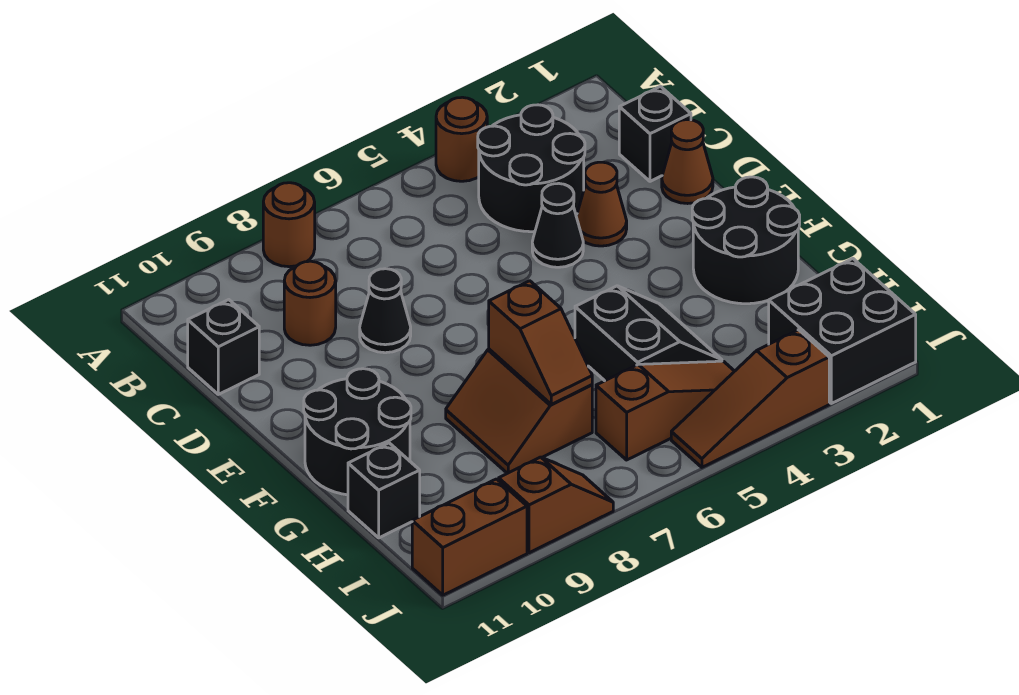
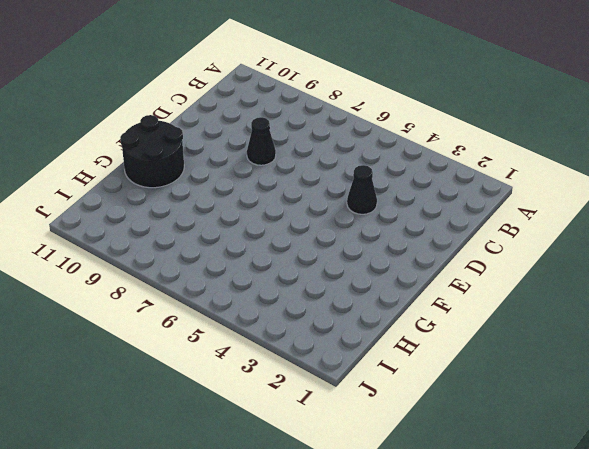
none -> brown round brick A4 level 1
none -> brown round brick A8 level 1
none -> black round brick B3:C4 level 1

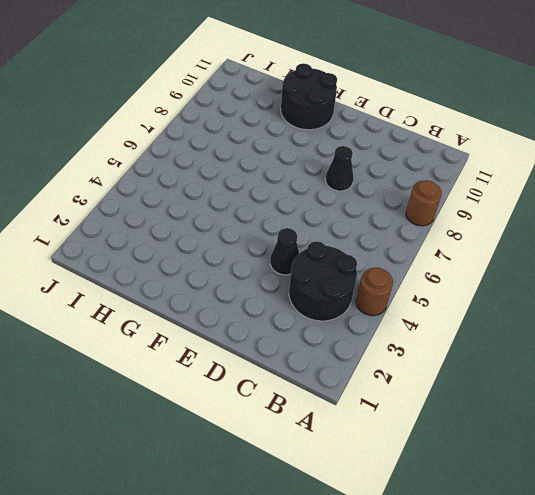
none -> black brick C1 level 1
none -> brown round brick C9 level 1
none -> black brick C11 level 1

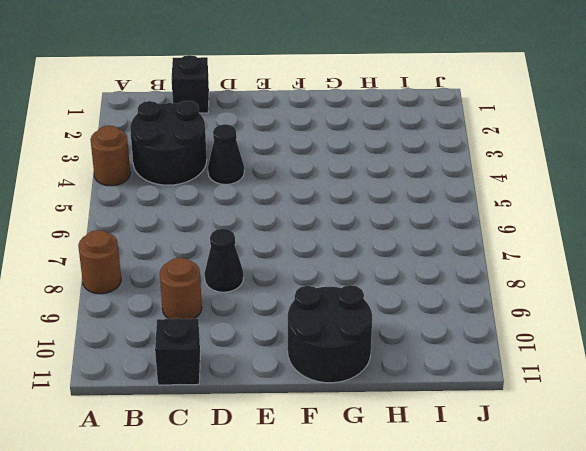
none -> brown cone D1 level 1
none -> brown cone D3 level 1
none -> black round brick F1:G2 level 1

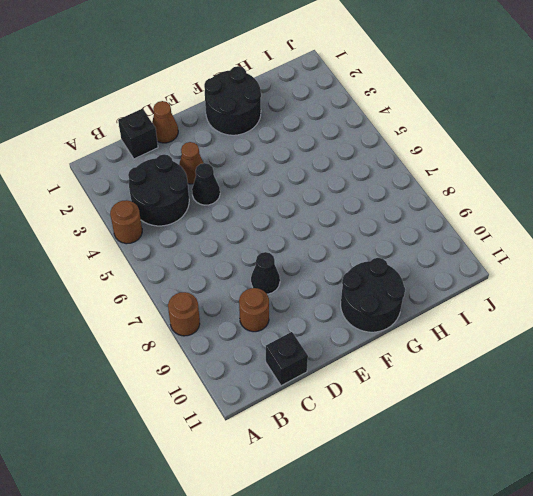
none -> black slope G4:H5 level 1 top 5
none -> brown slope G7:H8 level 1 top 7
none -> black brick H11 level 1

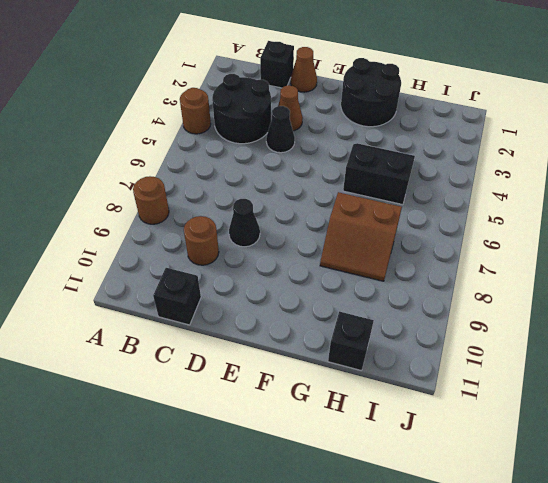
none -> black round brick F10:G11 level 1
none -> black brick I1:J2 level 1
none -> brown slope I4:I6 level 1 top 6

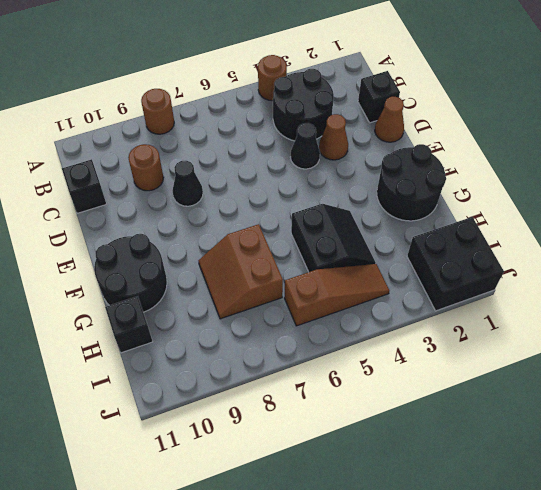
none -> brown slope J3:J5 level 1 top 3
none -> brown slope J8:J9 level 1 top 9
none -> brown brick J10:J11 level 1

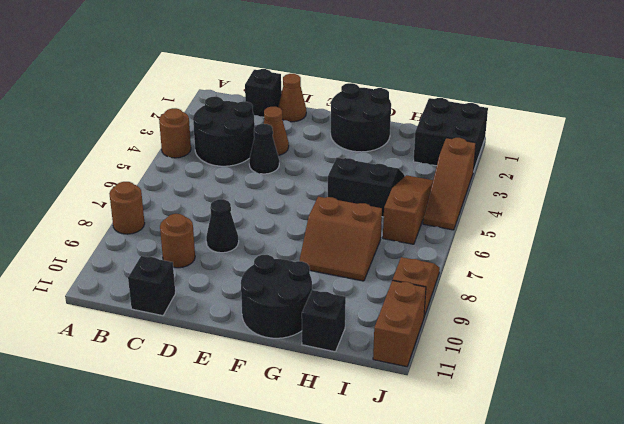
none -> brown slope G7:H7 level 2 top G

